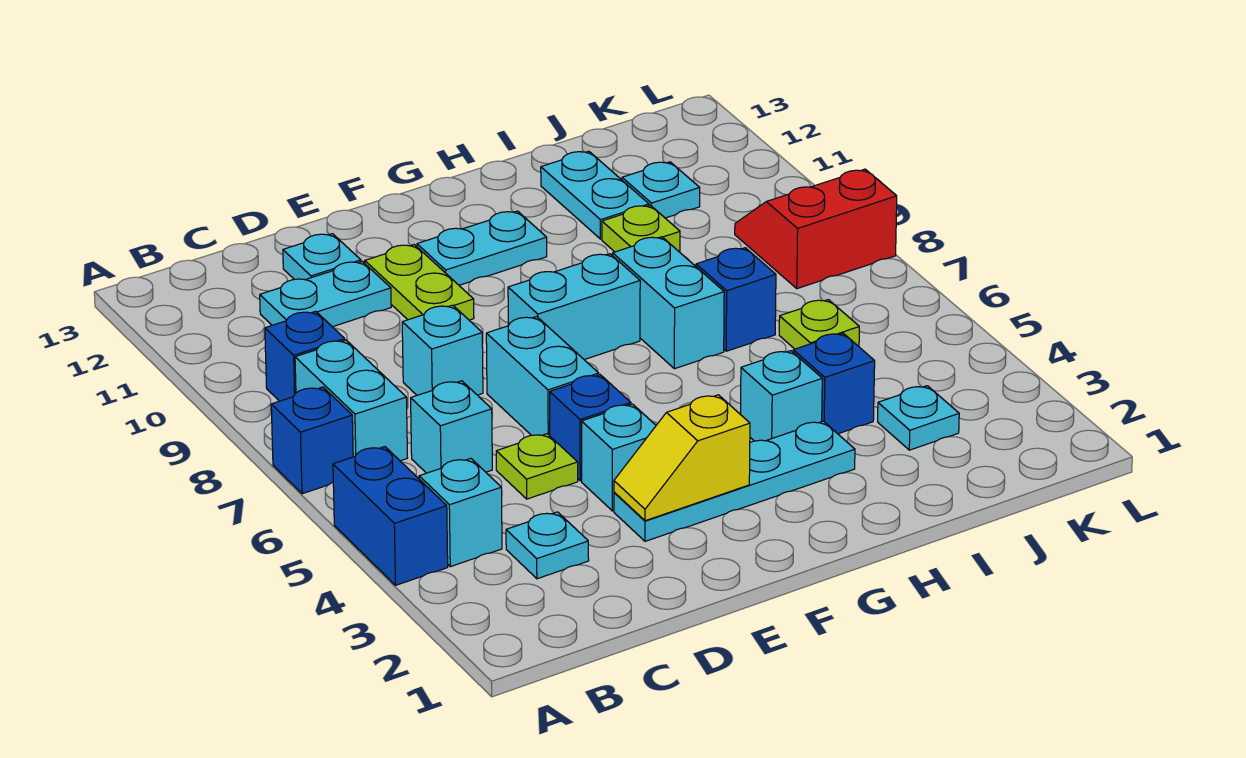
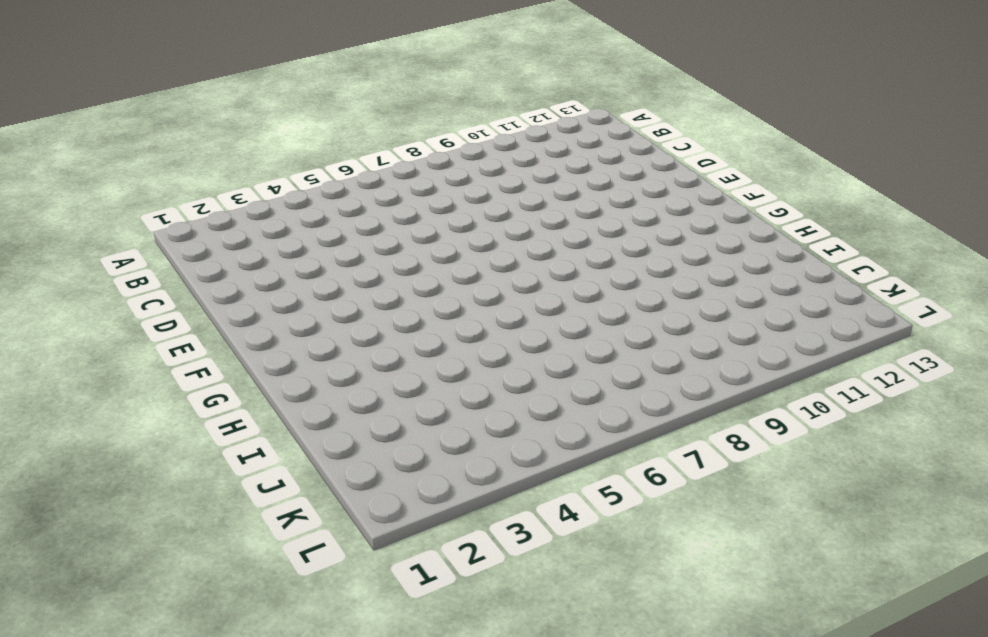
none -> blue brick A4:A5 level 1
none -> blue brick A7 level 1
none -> cyan brick B4 level 1

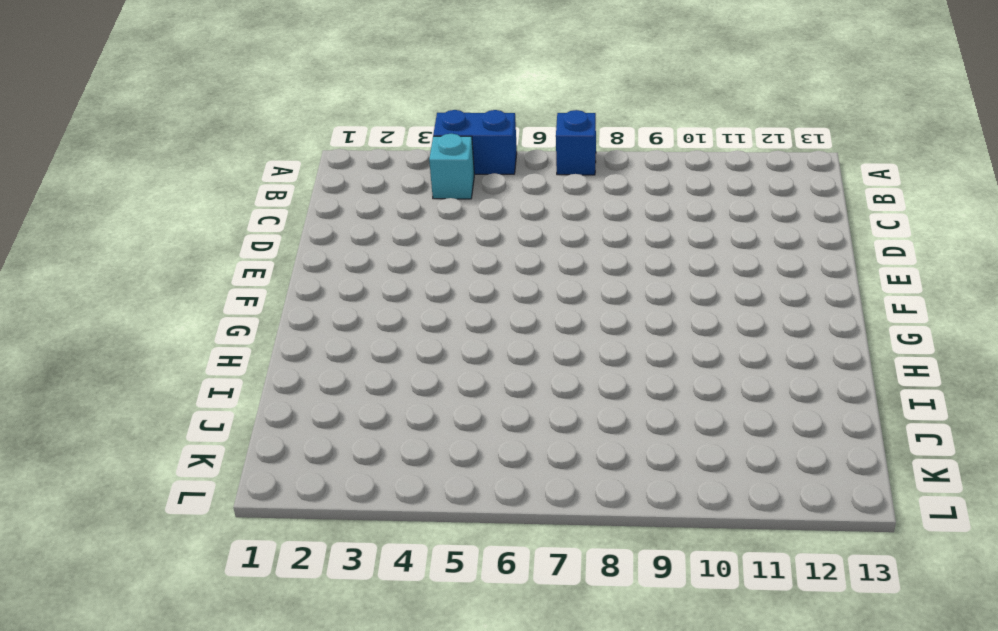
none -> cyan brick B7:B8 level 1
none -> blue brick B9 level 1
none -> cyan plate C3 level 1

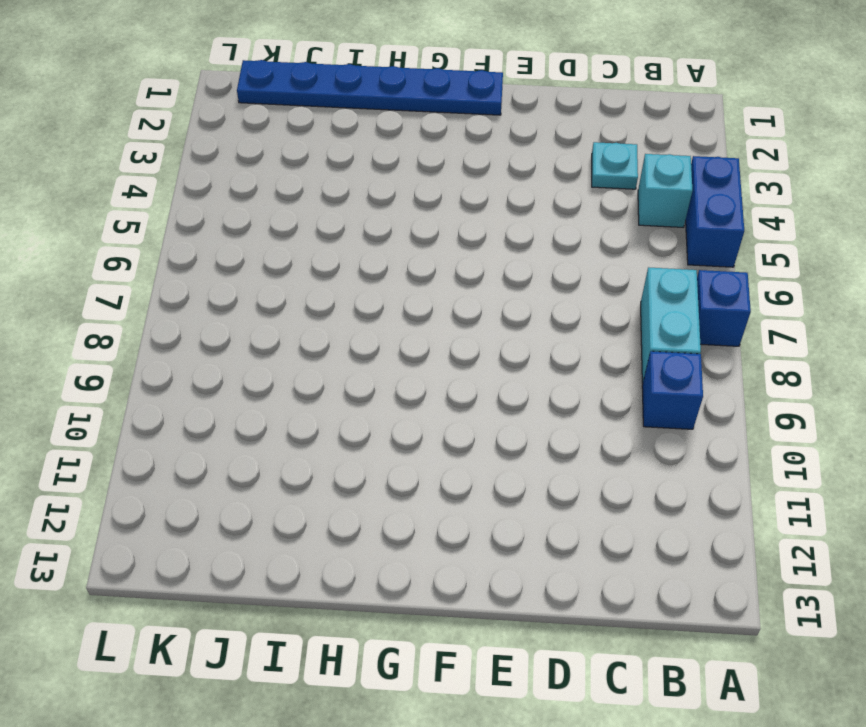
blue plate F1:K1 level 1 -> none
none -> cyan brick C6 level 1
none -> cyan plate C11:D11 level 1
none -> lime plate D5 level 1

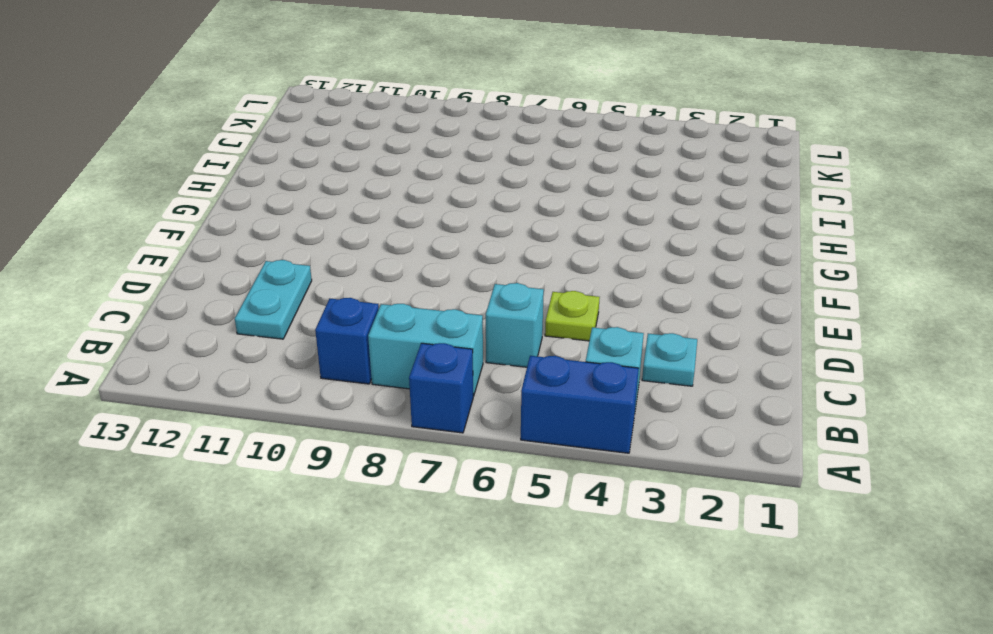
none -> cyan brick D8 level 1
none -> cyan plate D12 level 1
none -> cyan plate E3:H3 level 1

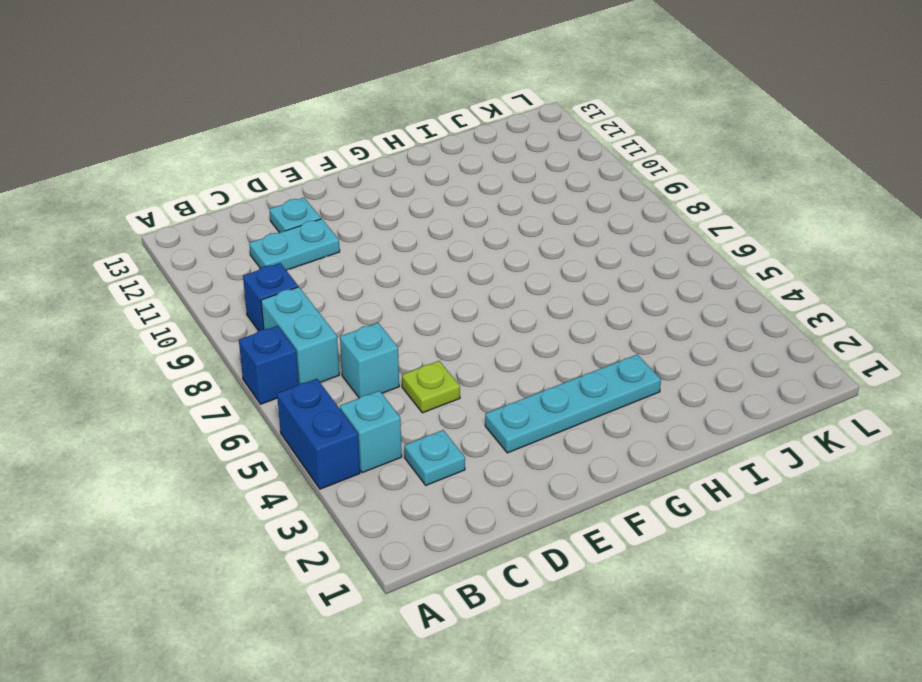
none -> cyan brick D8 level 1
none -> cyan brick E4 level 1
none -> blue brick E5 level 1

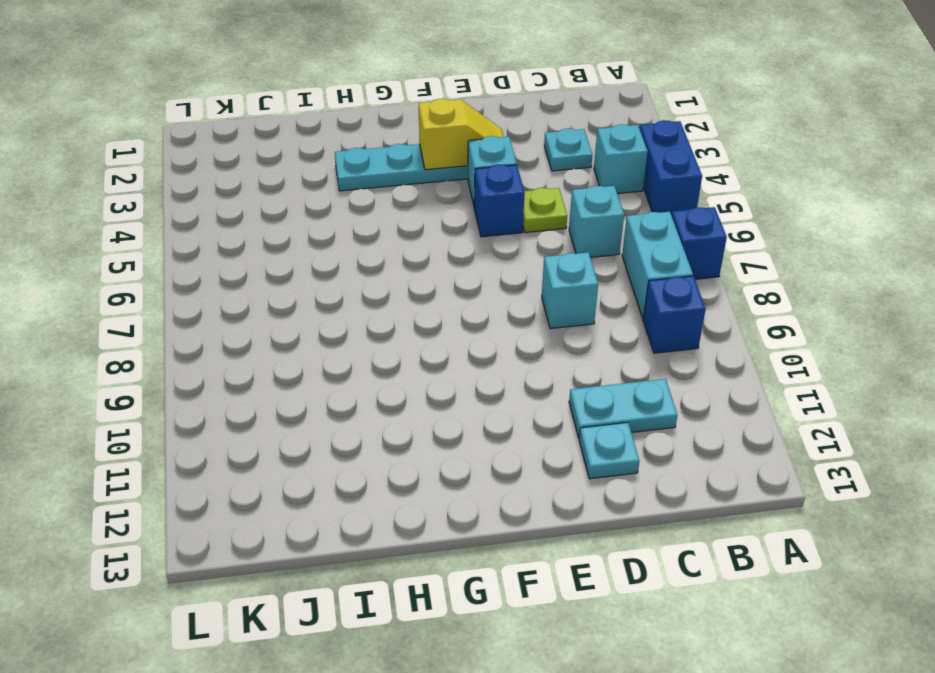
none -> cyan brick E6:E7 level 1
none -> lime plate E10:E11 level 1
none -> cyan brick F8:G8 level 1

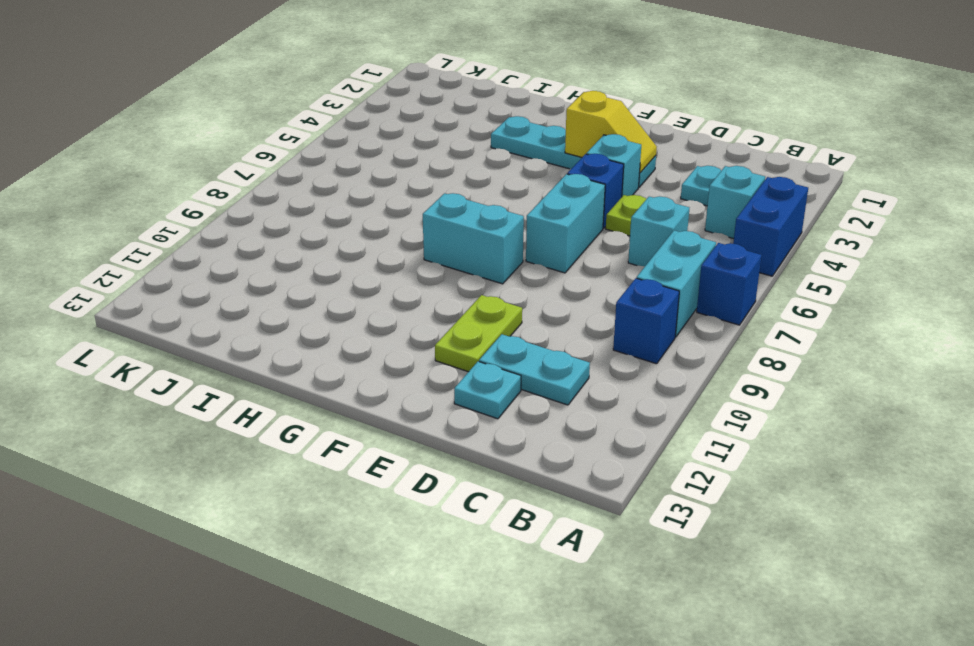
none -> cyan brick D8 level 1
none -> cyan plate F11:G11 level 1
none -> cyan brick H4 level 1

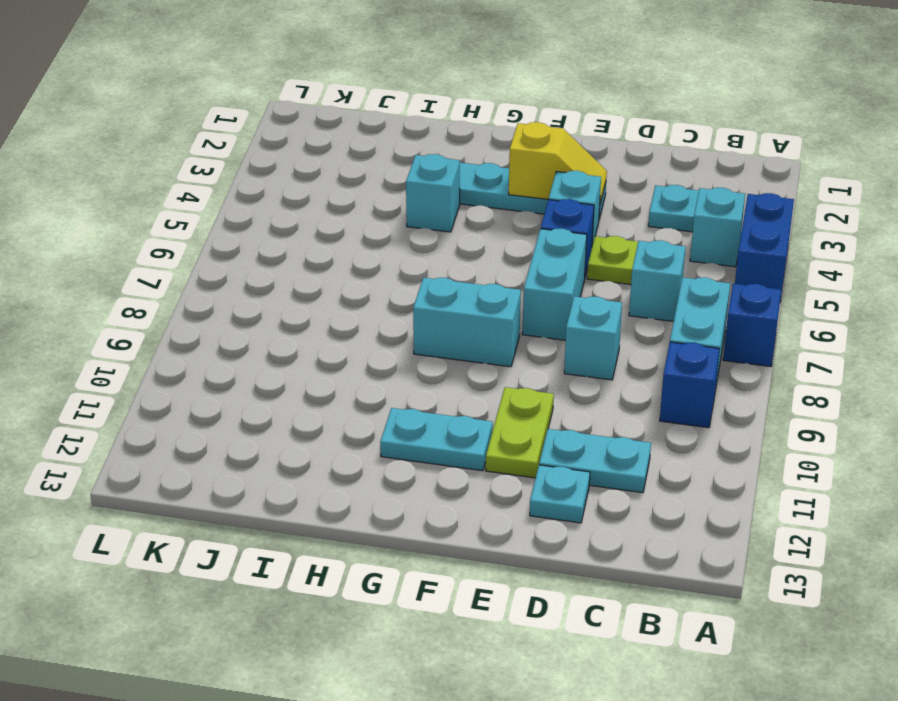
none -> cyan brick H7:H8 level 1
none -> blue brick I4 level 1
none -> blue brick I7 level 1

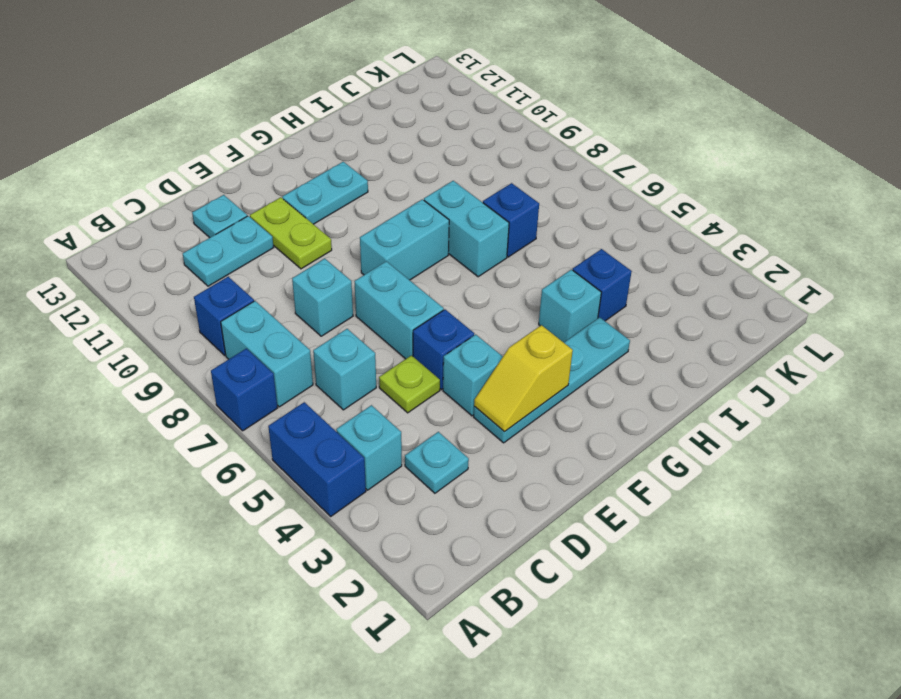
none -> lime plate I10 level 1
none -> cyan plate I11:I12 level 1
none -> cyan plate J3 level 1

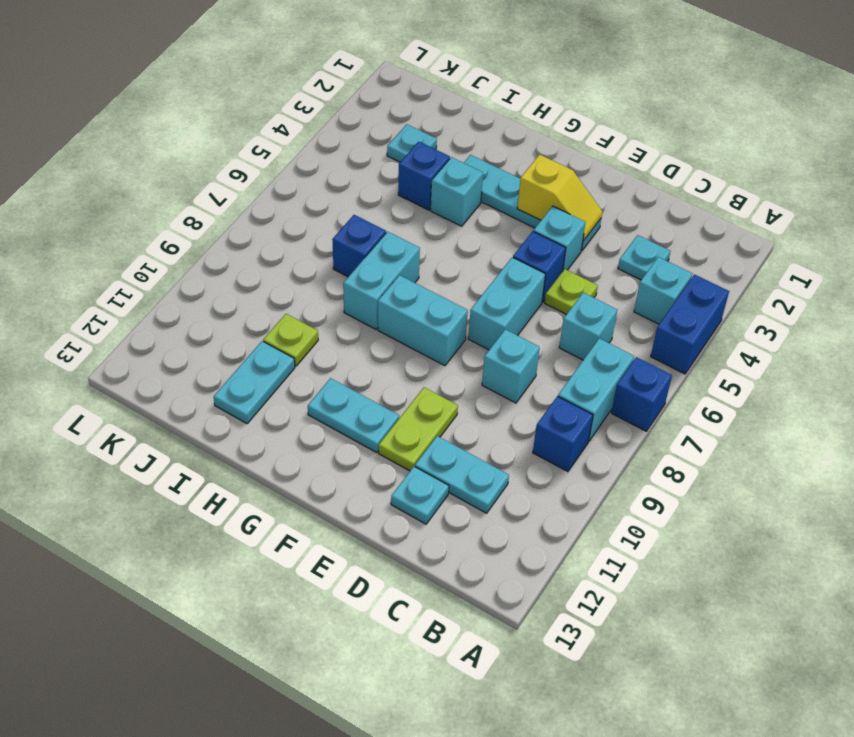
none -> lime plate J6 level 1
none -> cyan plate J11 level 1
none -> red slope K8:L9 level 1 top 8

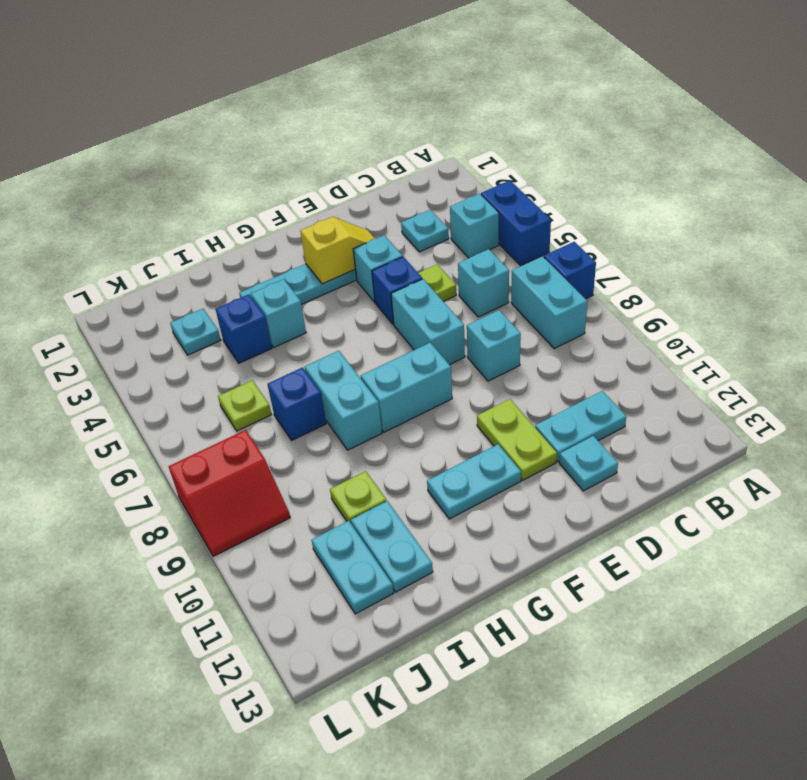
cyan plate J11:J12 level 1 -> cyan plate J11 level 1
none -> blue brick B9 level 1

